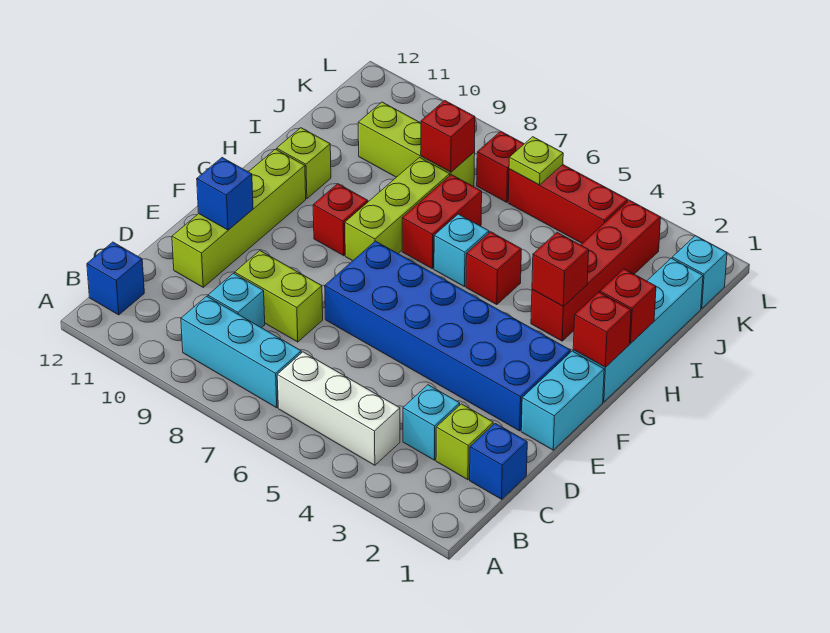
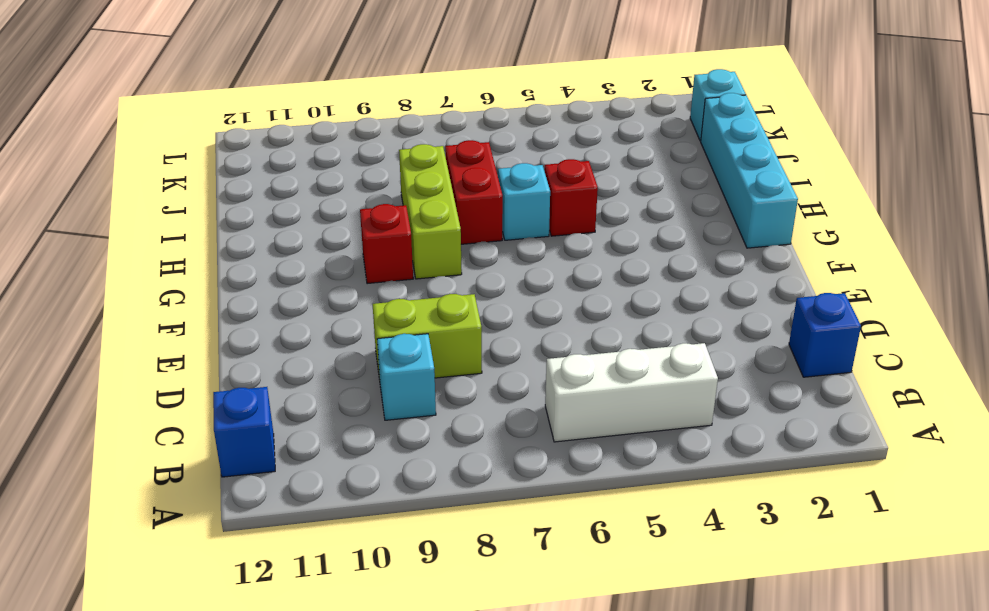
none -> cyan brick B7:B9 level 1
none -> lime brick C2 level 1
none -> cyan brick C3 level 1

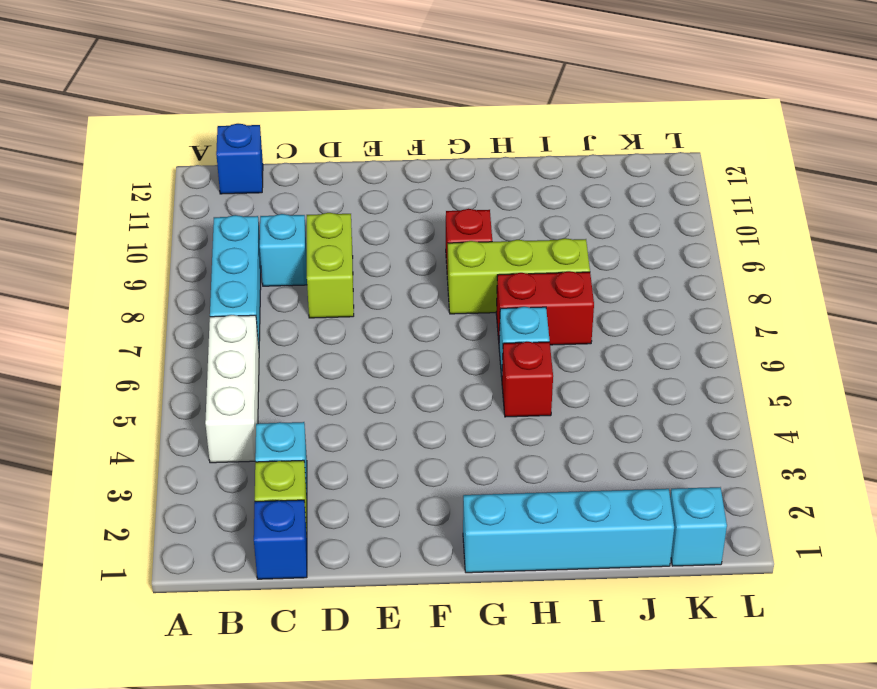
none -> lime brick D11:G11 level 1
none -> cyan brick E1:F1 level 1
none -> blue brick E2:F7 level 1

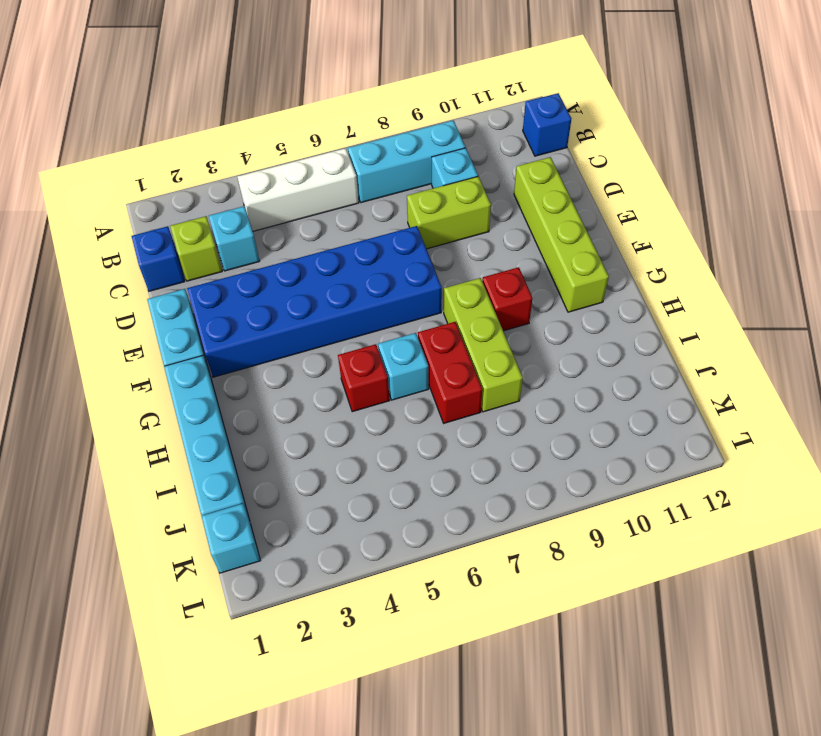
none -> red brick H3:K3 level 1
none -> lime brick H11 level 1
none -> lime brick J8:J10 level 1

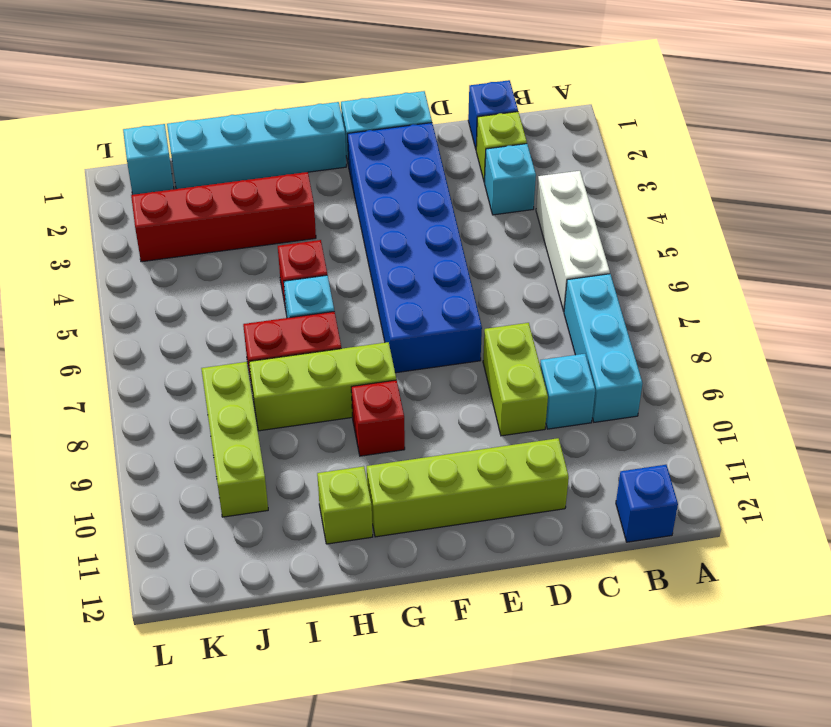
none -> red brick K4:K6 level 1
none -> red brick K7 level 1
none -> blue brick E11 level 2

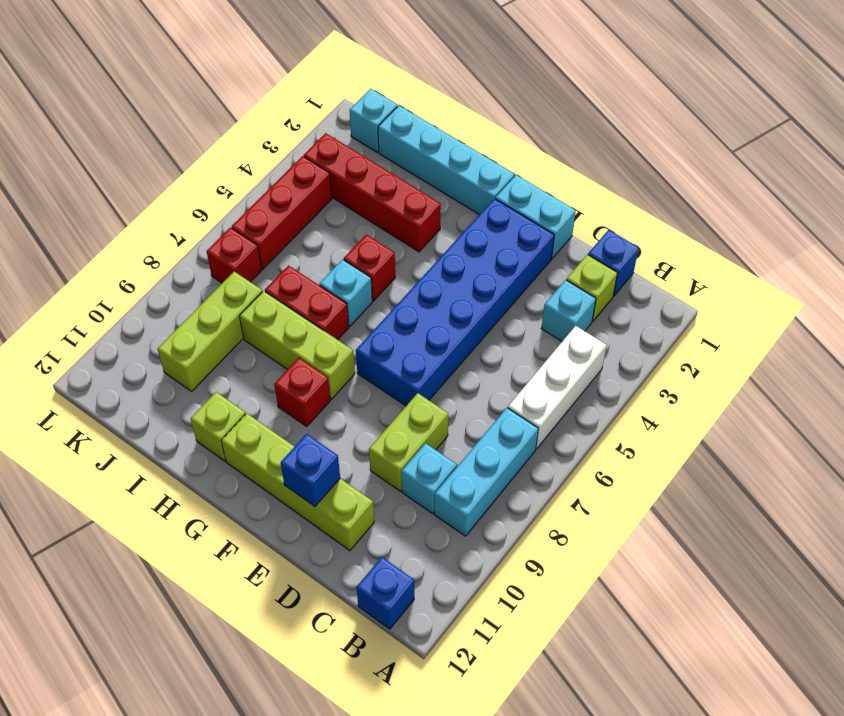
none -> red brick G1 level 2
none -> red brick H1 level 2
none -> red brick H3 level 2

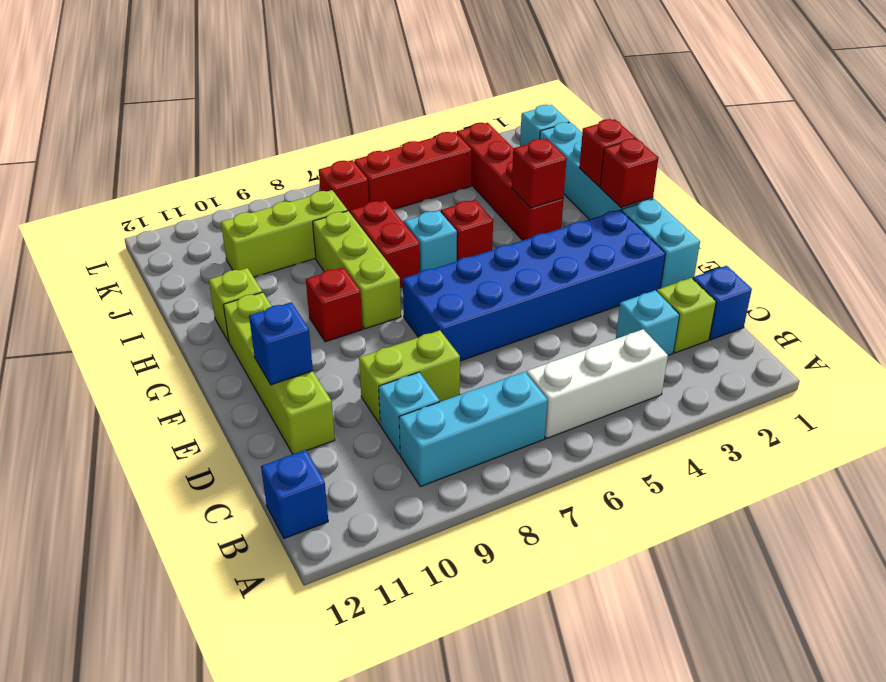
none -> red brick J8 level 2
none -> lime plate K6 level 2

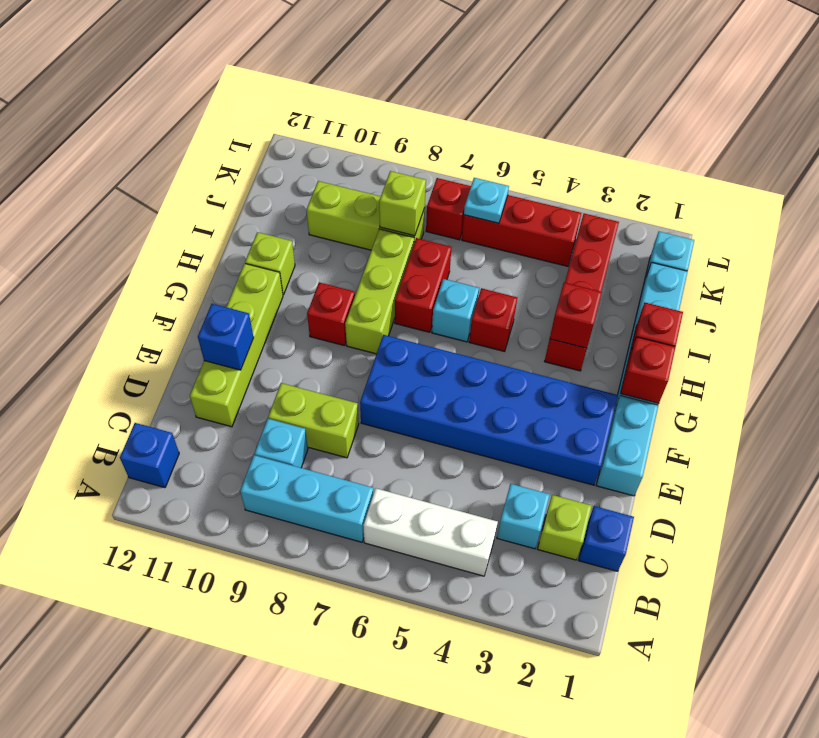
lime brick J8 level 2 -> red brick J8 level 2
cyan plate K6 level 2 -> lime plate K6 level 2

